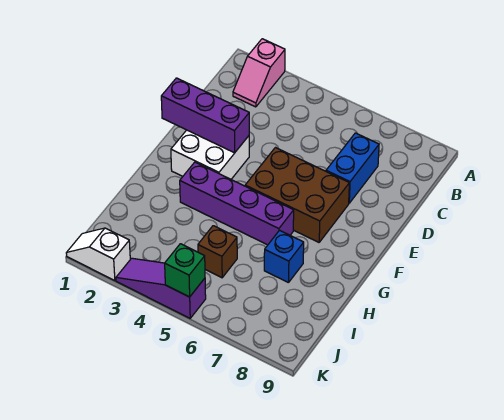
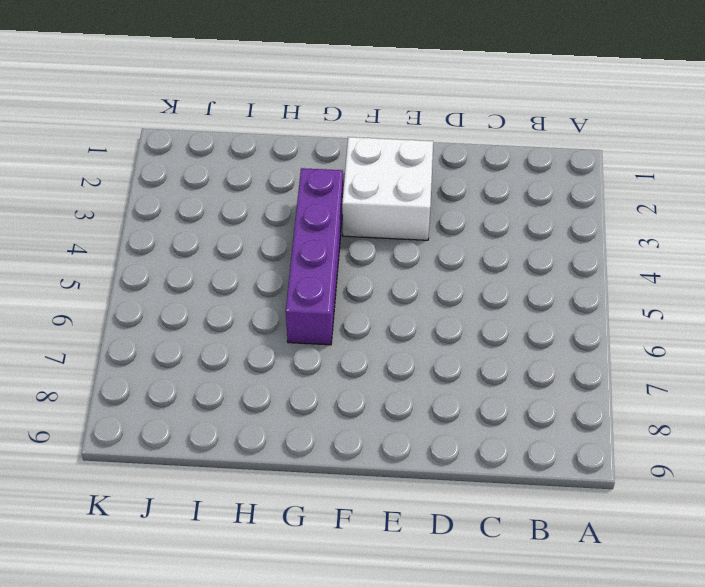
none -> pink slope A2:B2 level 1 top A
none -> blue brick C7:D7 level 1

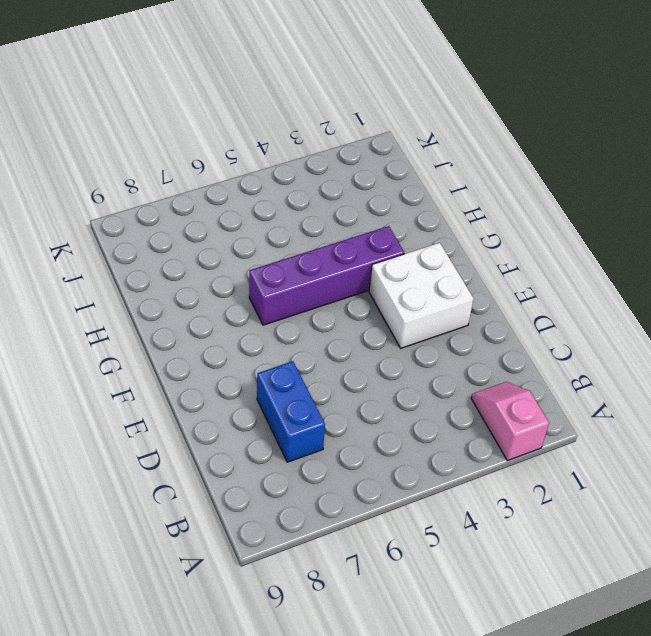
none -> brown brick E5:F7 level 1
none -> blue brick H7 level 1

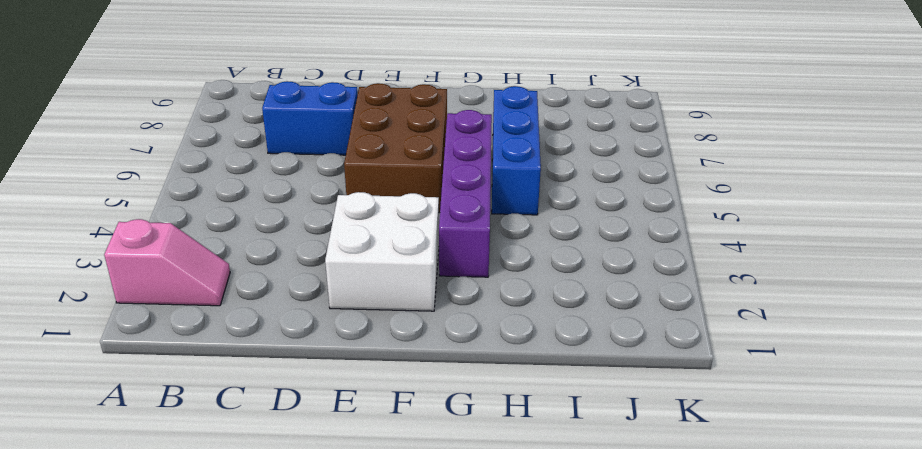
blue brick H5:H7 level 1 -> blue brick H7 level 1
none -> brown brick I5 level 1
none -> white slope K1:K2 level 1 top 2

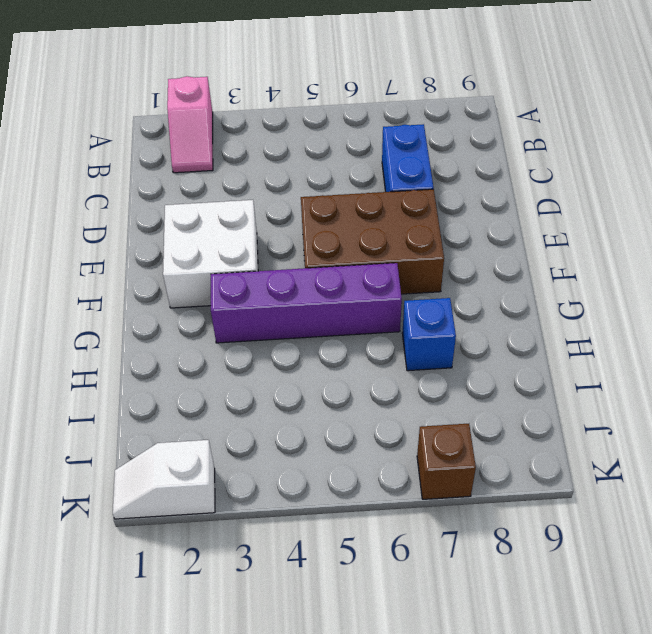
brown brick K7 level 1 -> brown brick I5 level 1
none -> purple slope K3:K5 level 1 top 5
none -> purple brick E1:E3 level 2

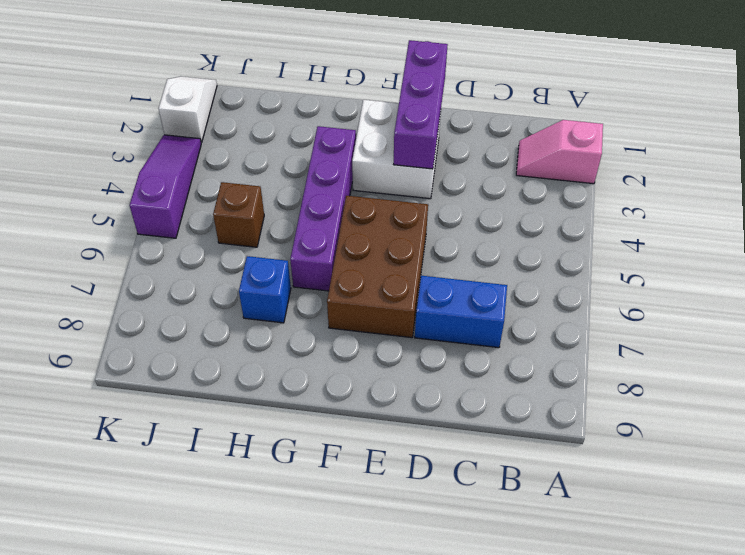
none -> green brick K5 level 2

